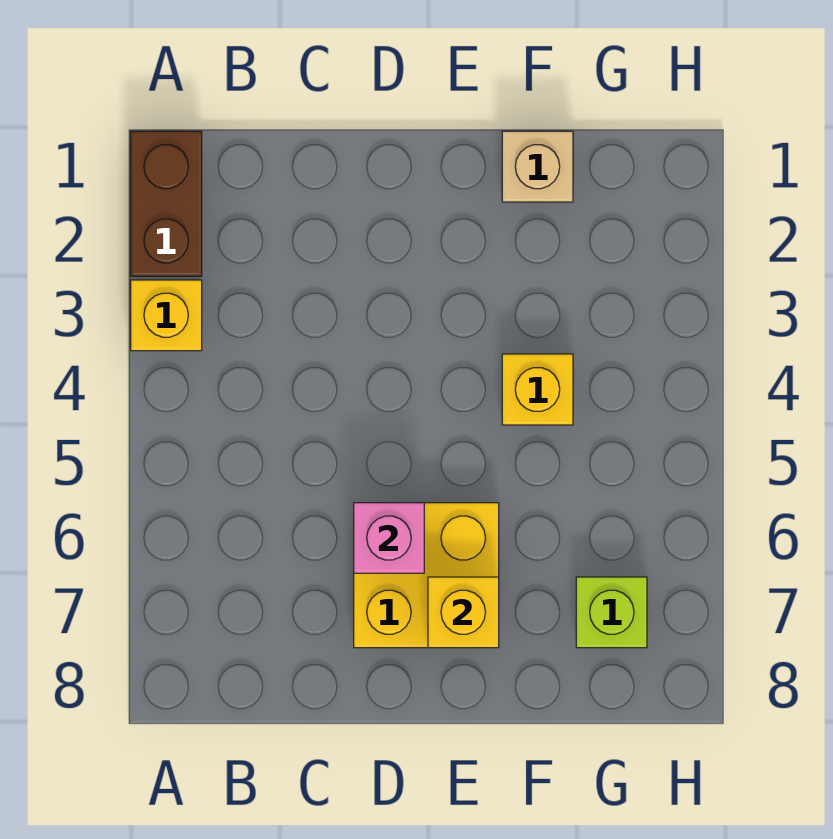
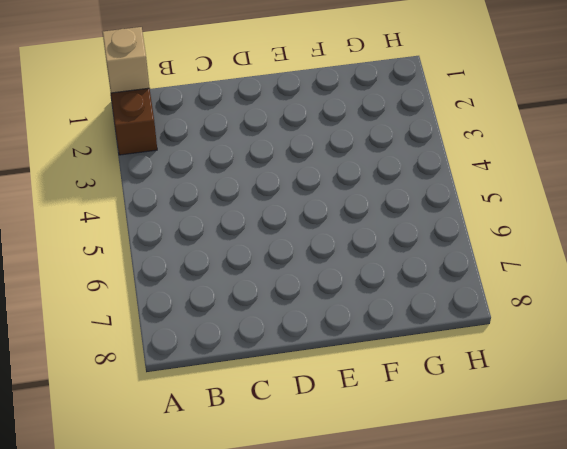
tan brick A1 level 2 -> tan brick F1 level 1
none -> yellow brick A3 level 1
none -> yellow brick D6:E7 level 1

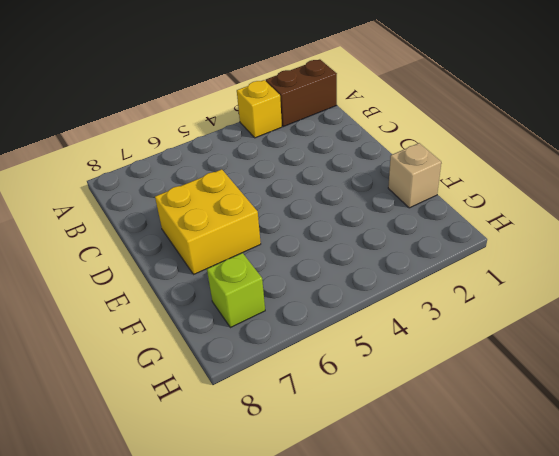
none -> yellow brick F4 level 1
none -> pink brick D6 level 2

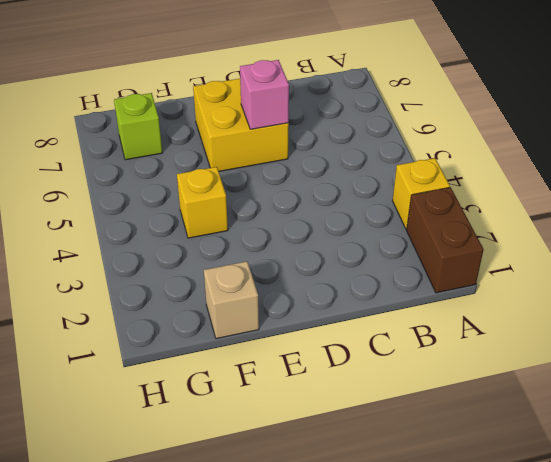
none -> yellow brick E7 level 2

